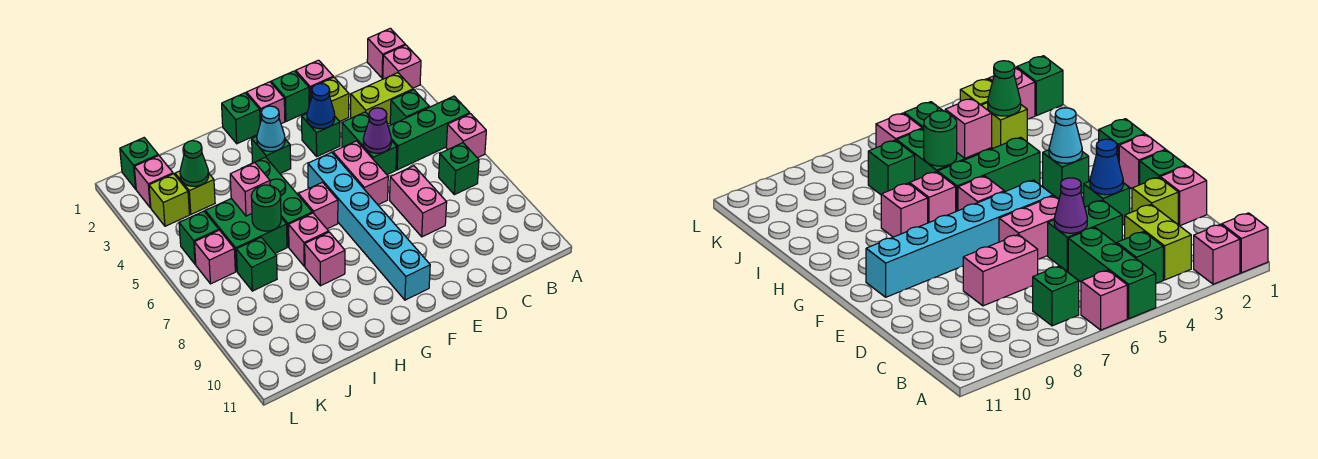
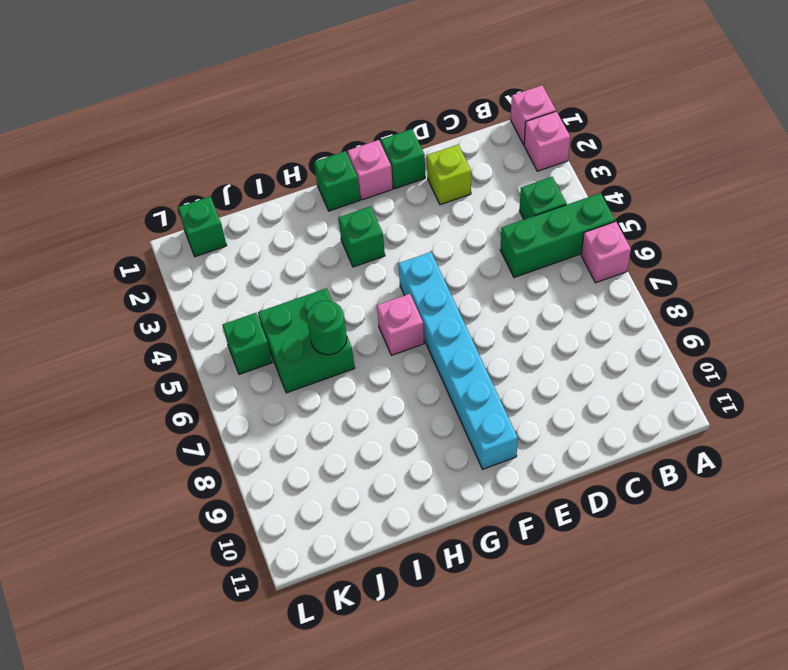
none -> lime brick B3:C3 level 1
none -> green brick B7 level 1
none -> pink brick D1 level 1
none -> green brick D4:D5 level 1

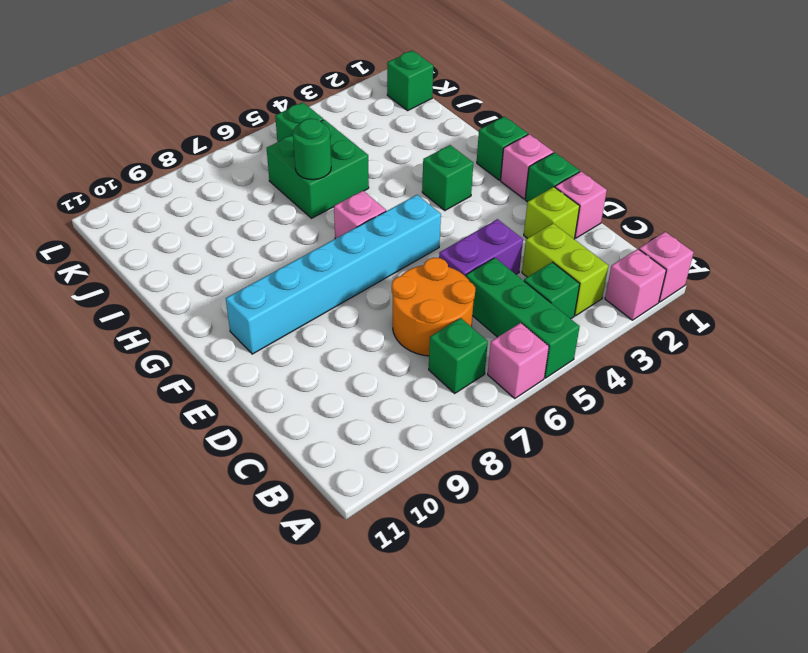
orange round brick C6:D7 level 1 -> pink brick D7:D8 level 1
purple brick D4:D5 level 1 -> green brick D4:D5 level 1
none -> green brick E3 level 1
none -> pink brick E5:E6 level 1
none -> green brick H4:H6 level 1
none -> pink brick H7 level 1

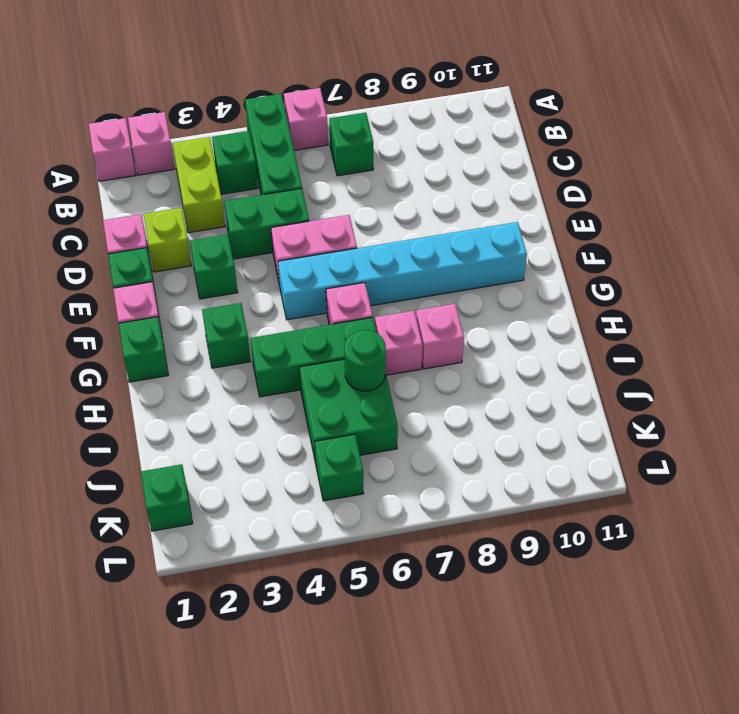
none -> pink brick D7:D8 level 1
none -> lime brick J3 level 1
none -> green brick J7 level 1
none -> pink brick K2 level 1

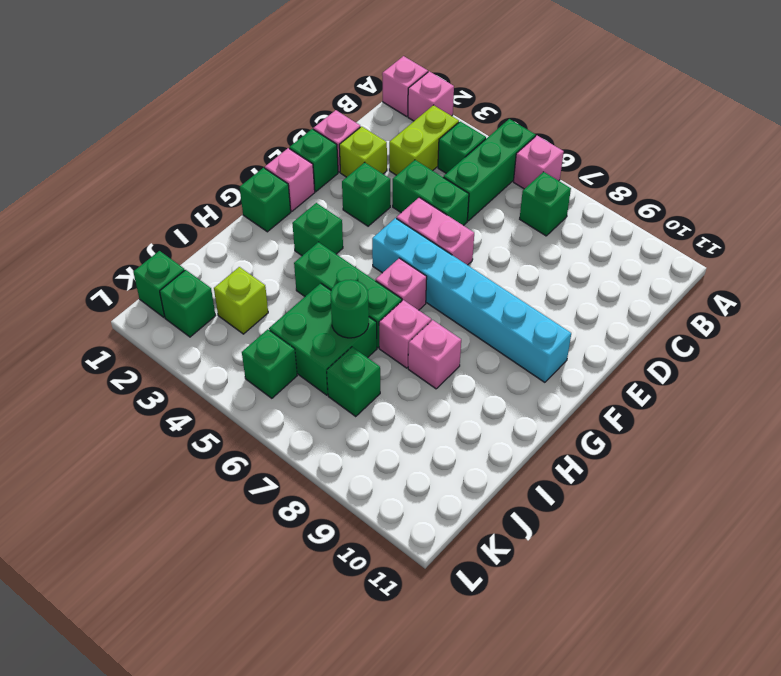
green brick K2 level 1 -> pink brick K2 level 1
none -> pink brick D7:D8 level 1
none -> lime brick K3 level 1
none -> pink brick K6 level 1
none -> purple cone D5 level 2

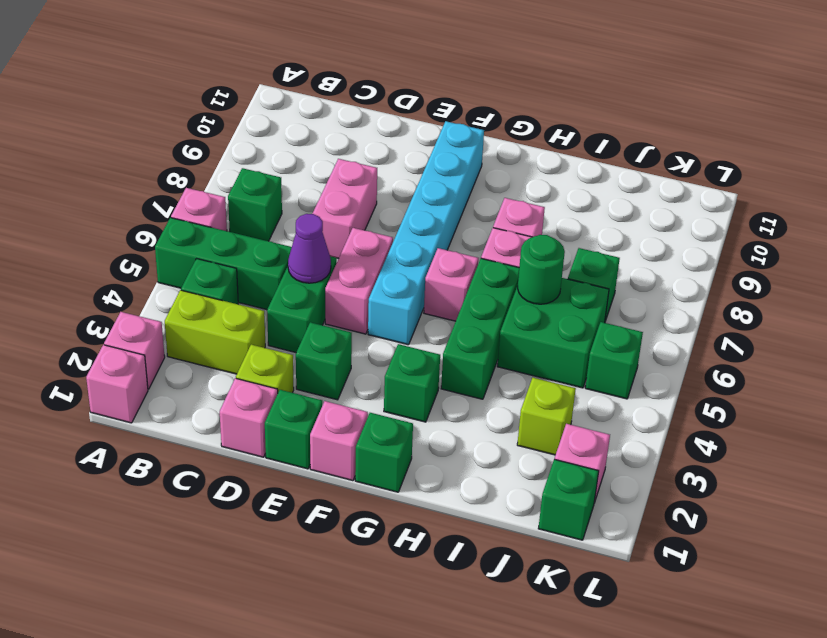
none -> lime brick K3 level 1
none -> pink brick K6 level 1
none -> blue cone E3 level 2
none -> cyan cone G3 level 2

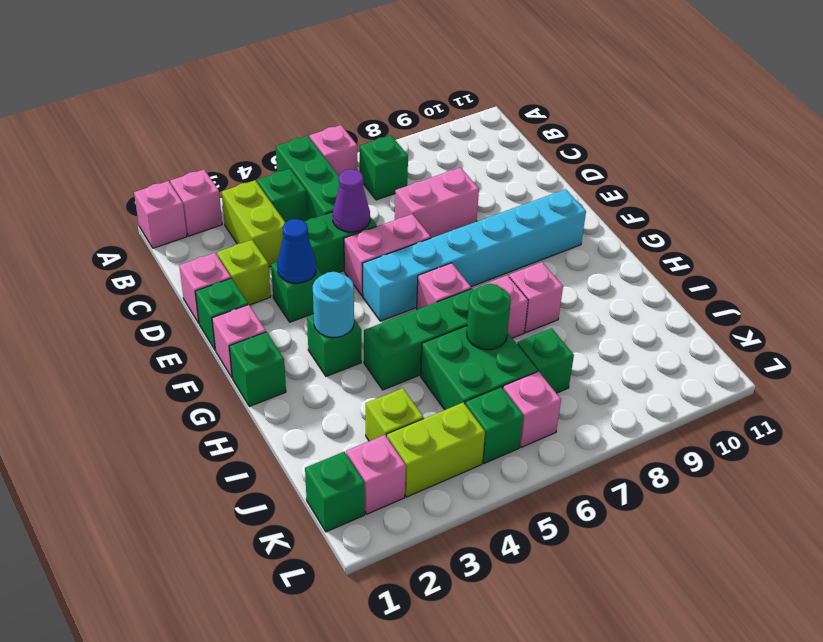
cyan round brick G3 level 2 -> cyan cone G3 level 2
lime brick K3:K4 level 1 -> lime brick K3 level 1
none -> pink brick I5 level 2
none -> green cone J3 level 2

